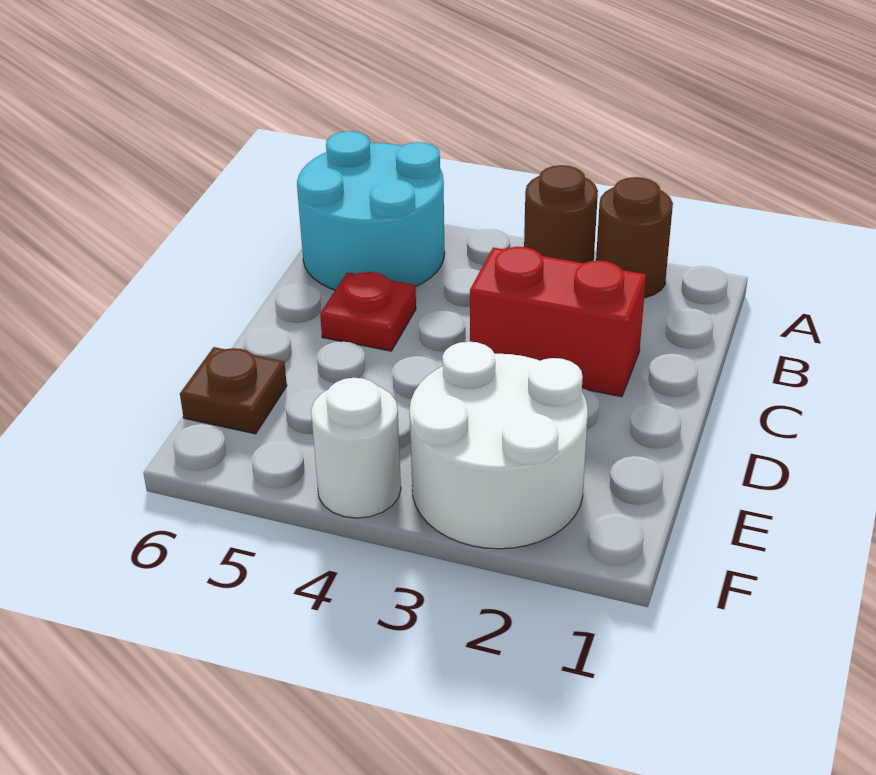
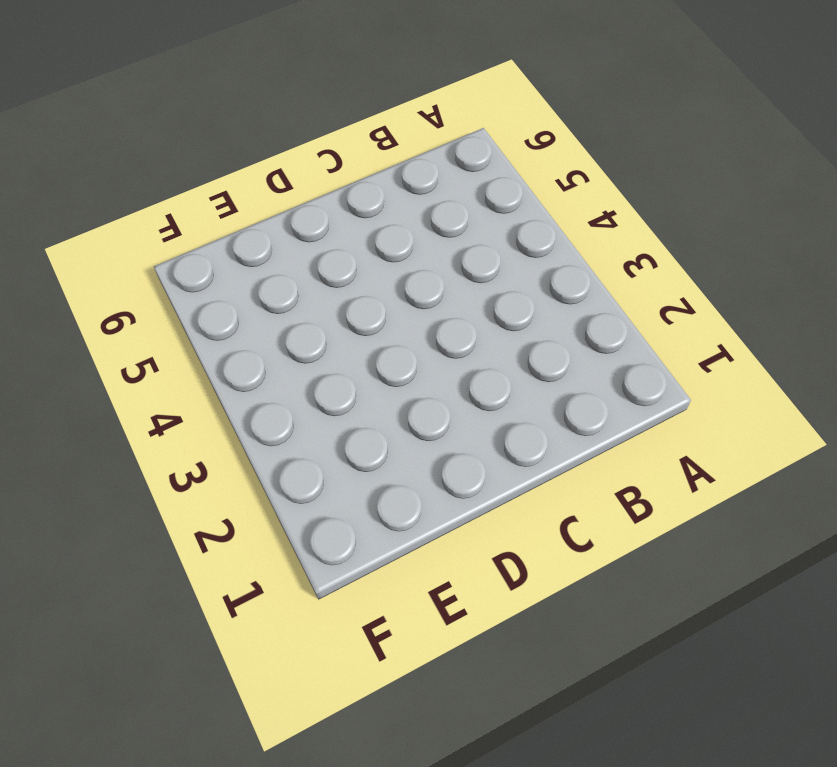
none -> brown round brick A2 level 1
none -> brown round brick A3 level 1

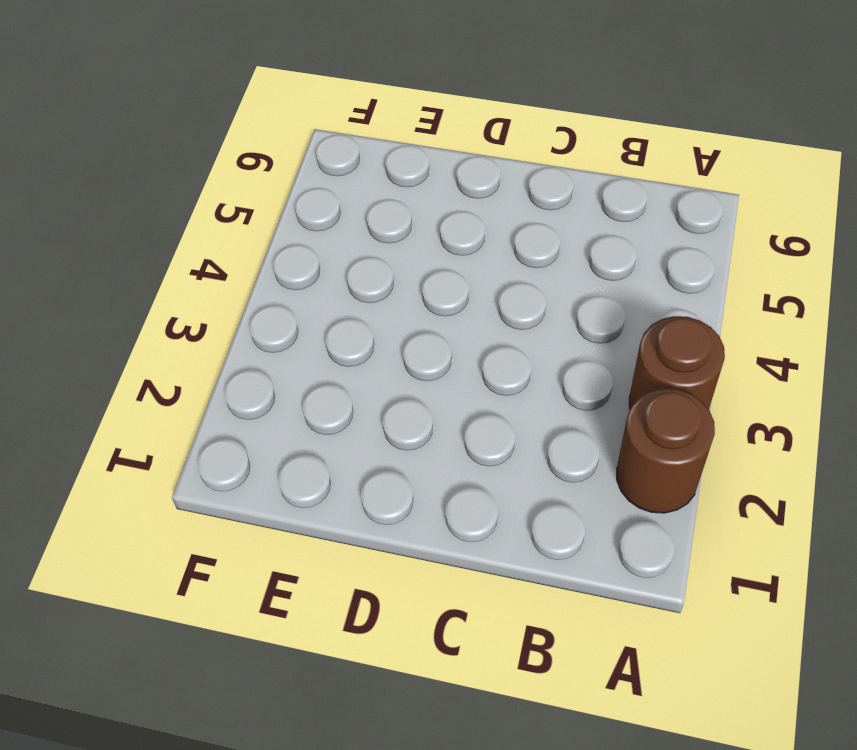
none -> cyan round brick A5:B6 level 1
none -> red brick C2:C3 level 1

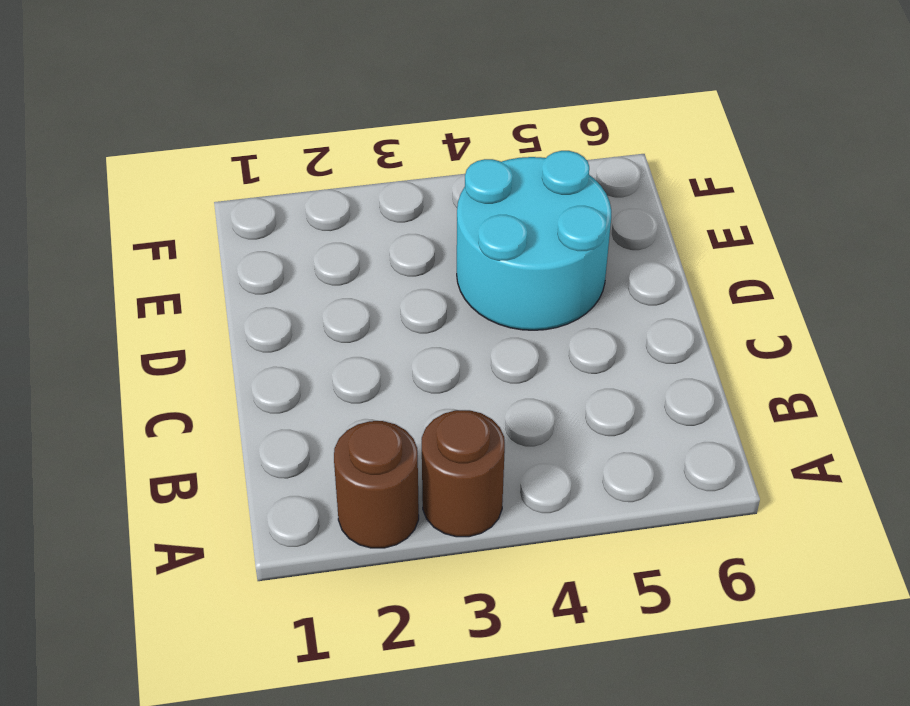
cyan round brick D4:E5 level 1 -> cyan round brick A5:B6 level 1
none -> red brick C2:C3 level 1
none -> red plate C5 level 1

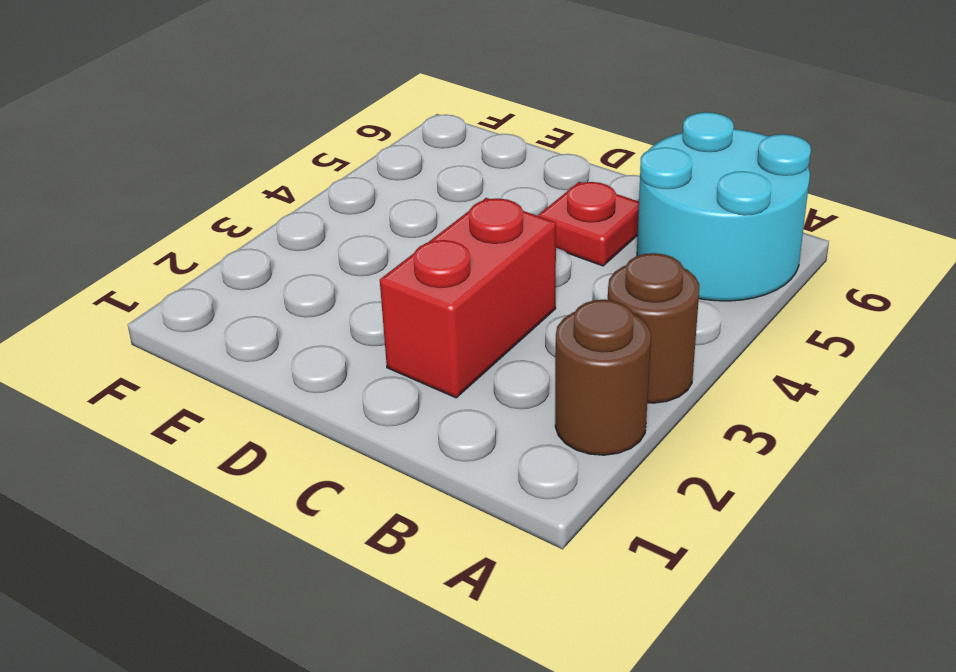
none -> white round brick E2:F3 level 1
none -> brown plate E6 level 1

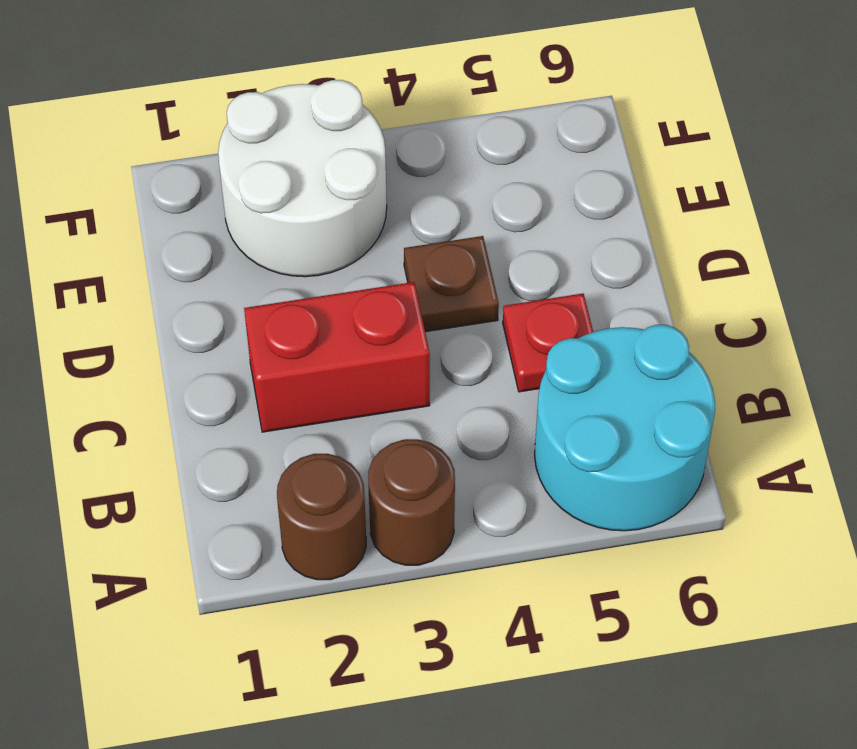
brown plate D4 level 1 -> brown plate E6 level 1
none -> white round brick F4 level 1

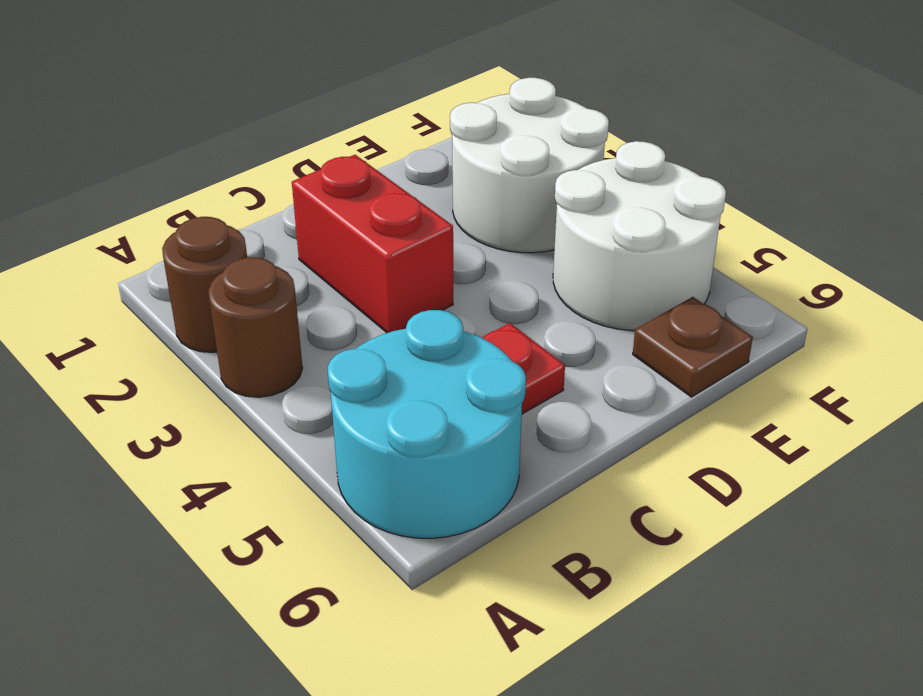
white round brick E4:F5 level 1 -> white round brick F4 level 1

